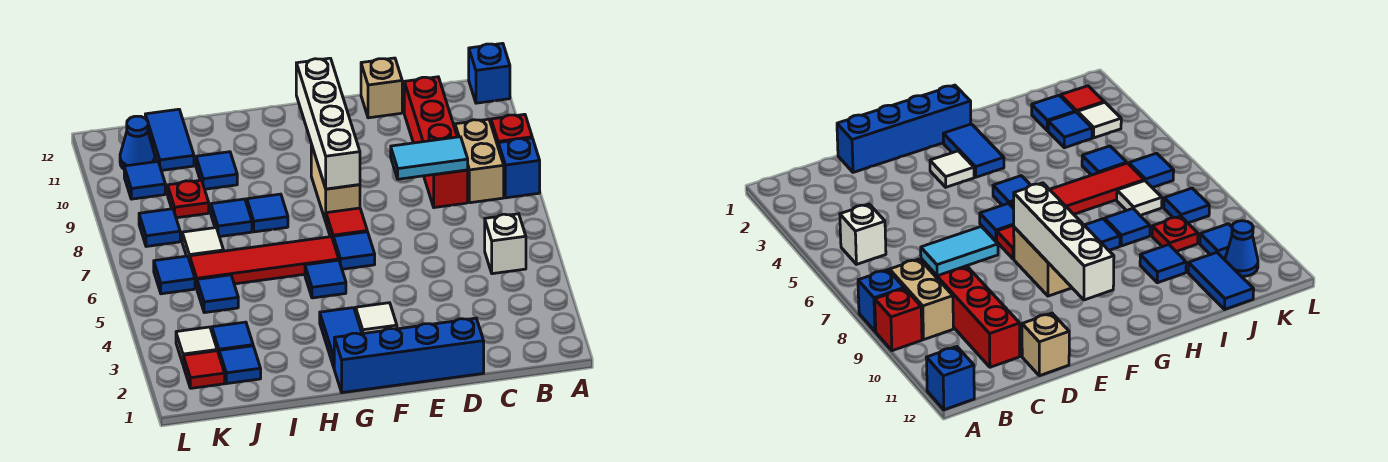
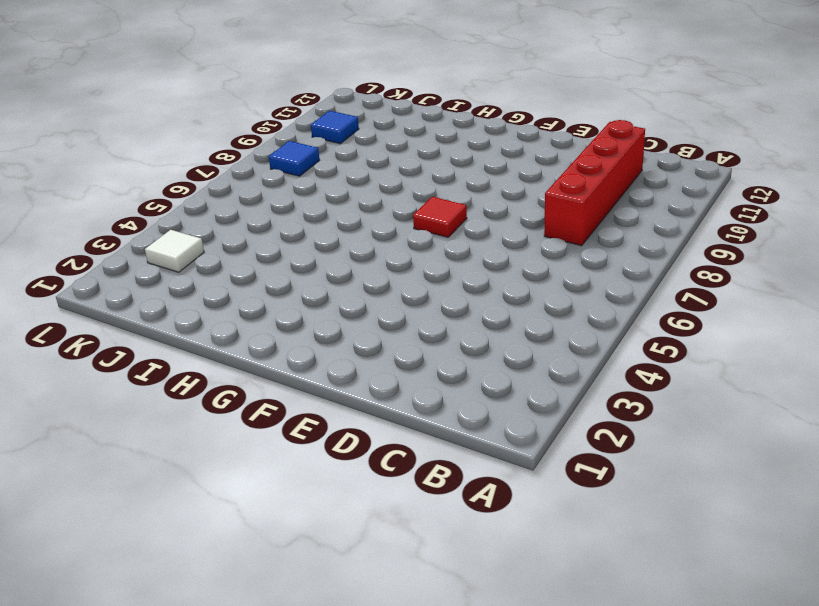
none -> blue brick A8 level 1
none -> red brick A9 level 1
none -> blue brick A12 level 1
none -> white brick B5 level 1

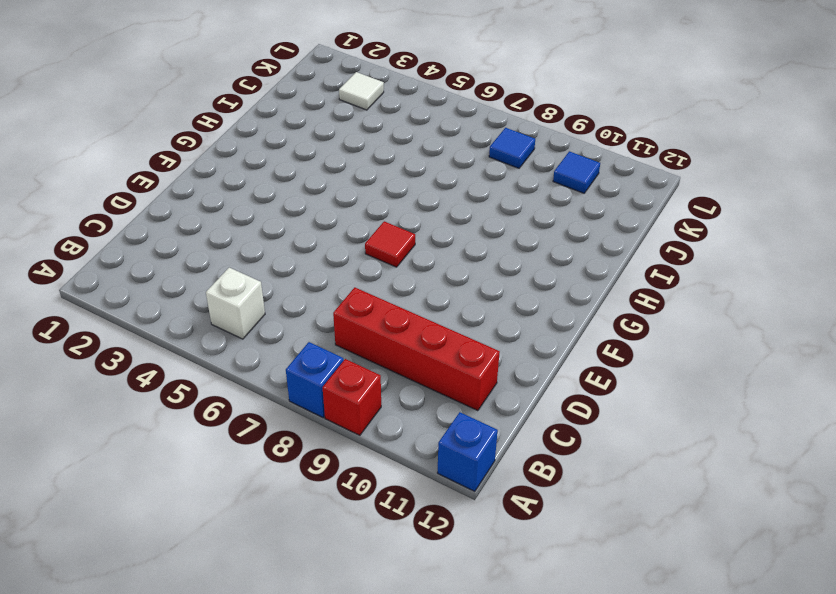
none -> tan brick B8:B9 level 1
none -> blue brick D1:G1 level 1
none -> tan brick D12 level 1
none -> white tile F3 level 1

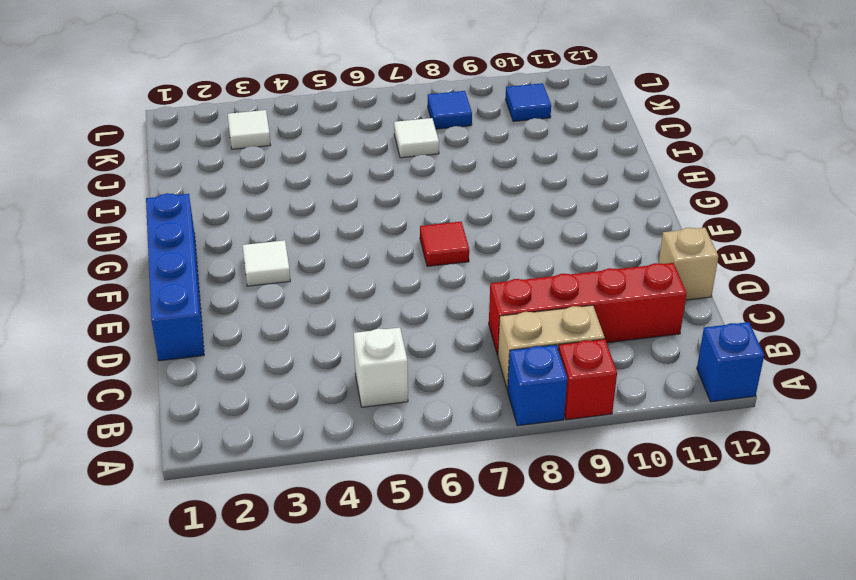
none -> blue tile F6 level 1
none -> tan brick F8:F9 level 1
none -> blue tile G2:G3 level 1
none -> blue tile G5 level 1

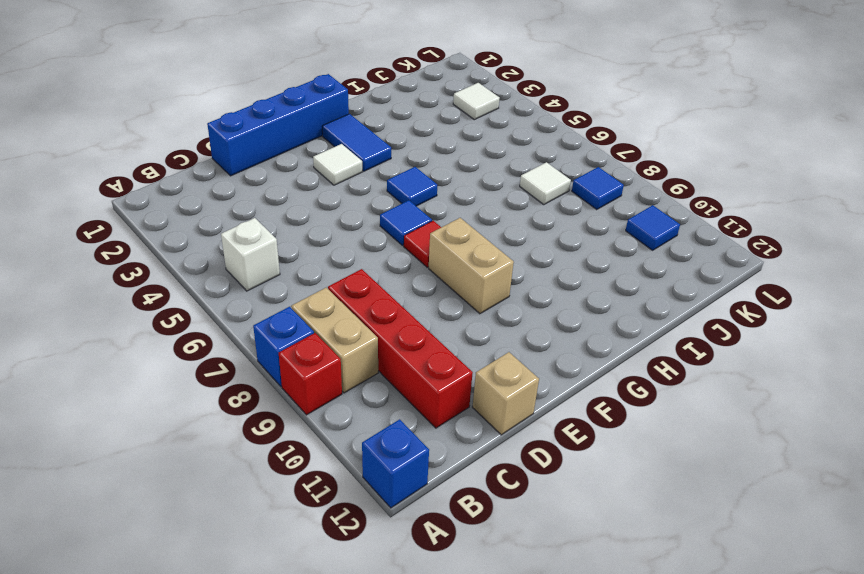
none -> red tile G6:J6 level 1
none -> blue tile H8 level 1
none -> blue tile I8 level 1
none -> blue tile I10 level 1

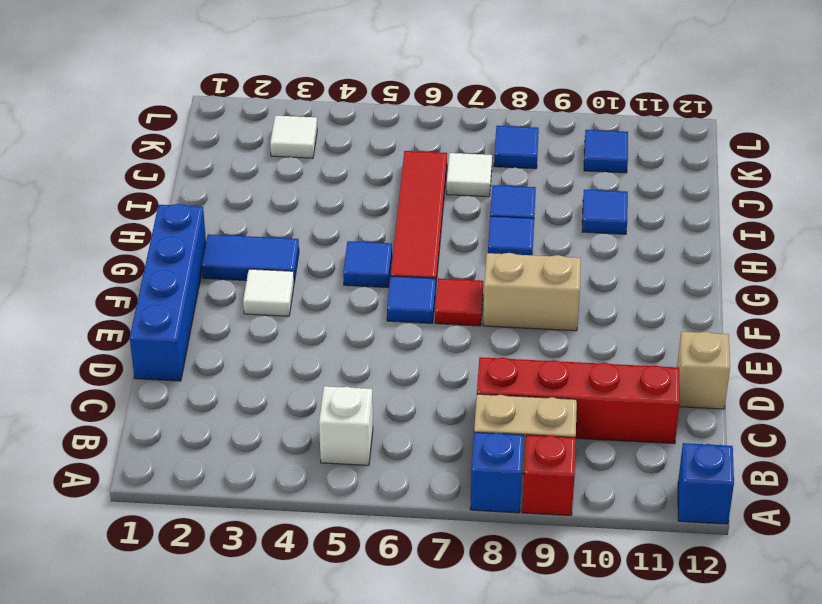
none -> blue tile J2 level 1
none -> blue tile J3 level 1
none -> blue tile J5 level 1
none -> red plate J9 level 1

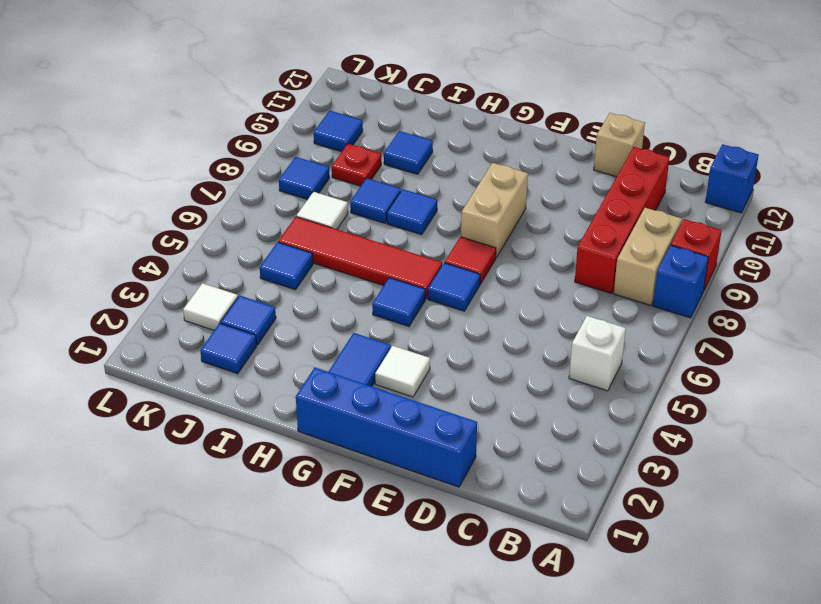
none -> blue tile J11:J12 level 1
none -> red tile K2 level 1
none -> blue tile K6 level 1
none -> blue cone K11 level 1

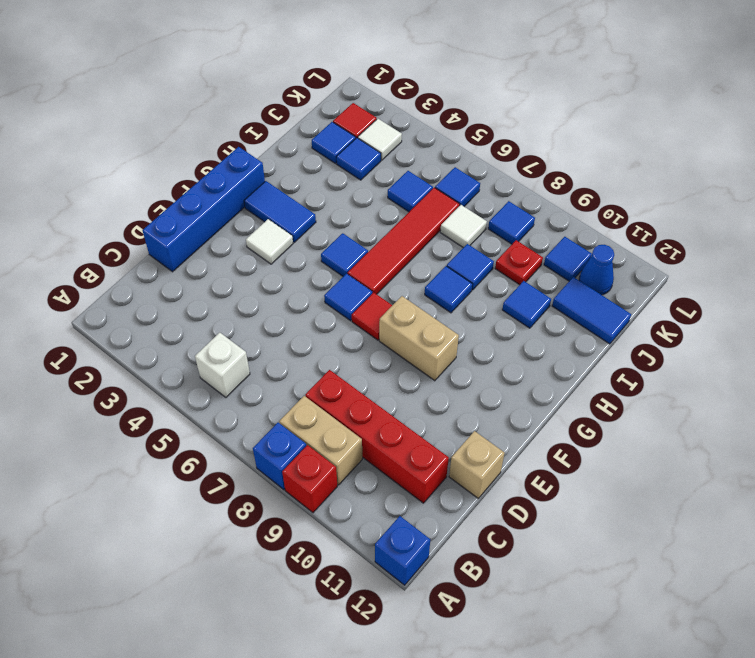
none -> cyan tile C8:D8 level 2
none -> white brick F8:F11 level 2

